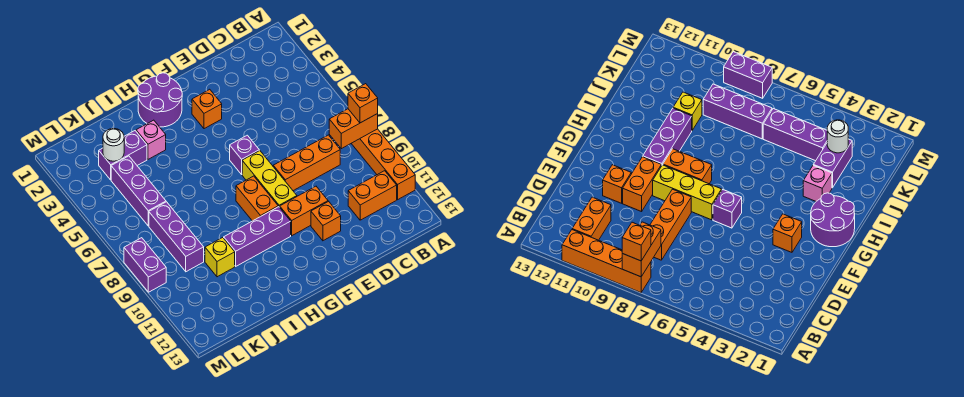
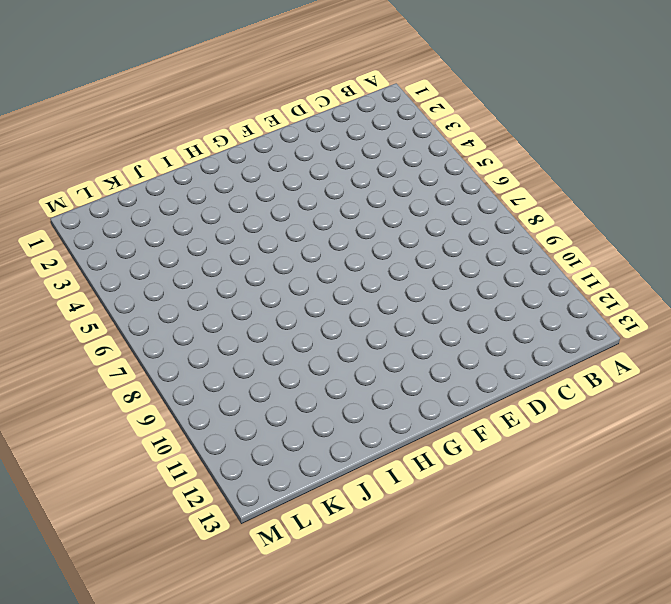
none -> orange brick A8:A11 level 1
none -> orange brick B11:C11 level 1
none -> orange brick C8:E8 level 1

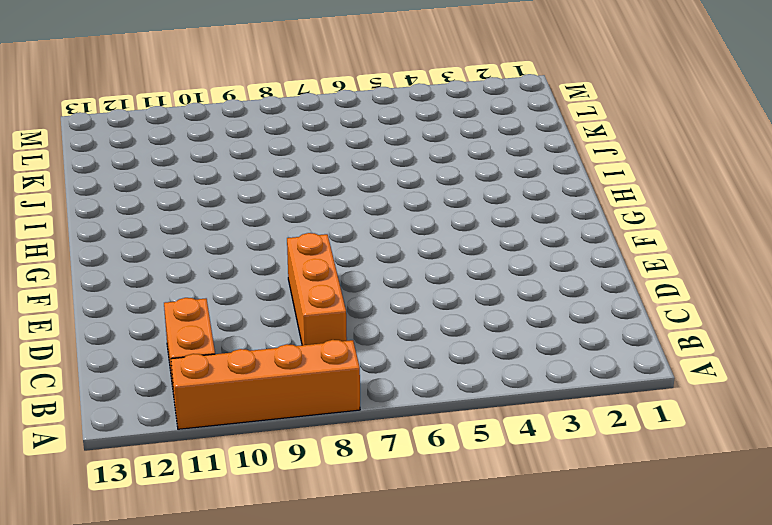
none -> orange brick E10:F10 level 1
none -> orange brick E11 level 1
none -> orange brick F3 level 1

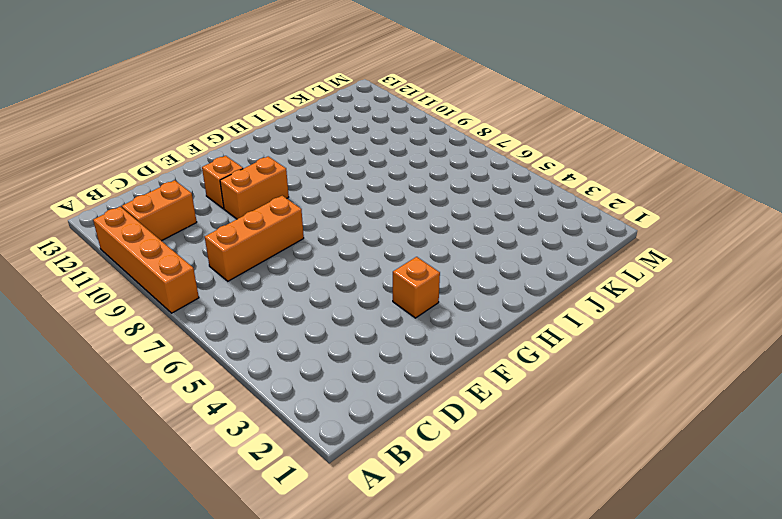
none -> purple brick F6 level 1
none -> yellow brick F7:F9 level 1
none -> purple round brick G1:H2 level 1

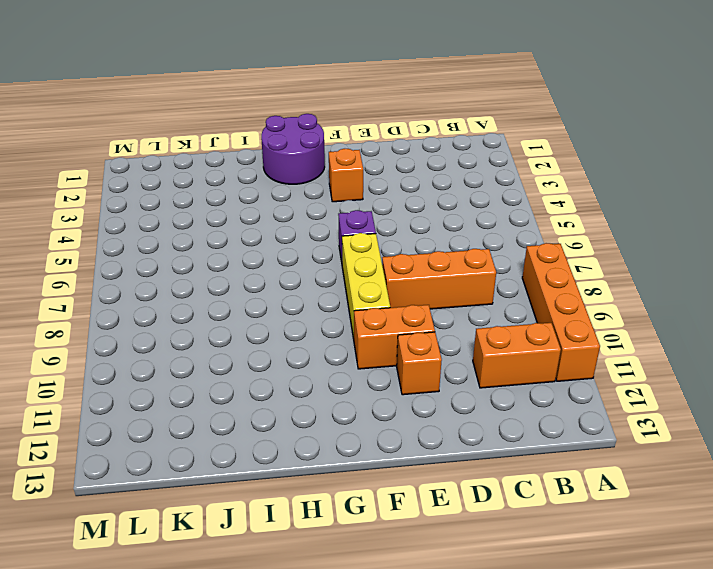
none -> orange brick G8:G9 level 1
none -> purple brick G10:I10 level 1
none -> pink brick I3 level 1

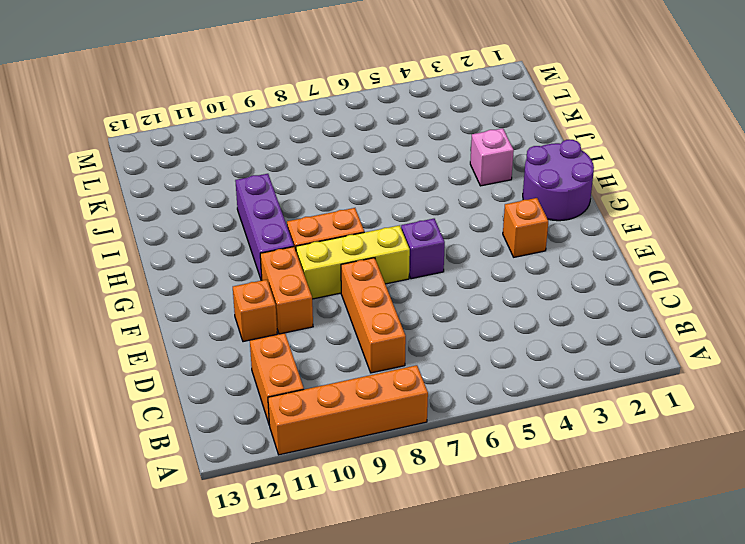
none -> purple brick J3:K3 level 1
none -> yellow brick J10 level 1
none -> purple brick K4:K6 level 1

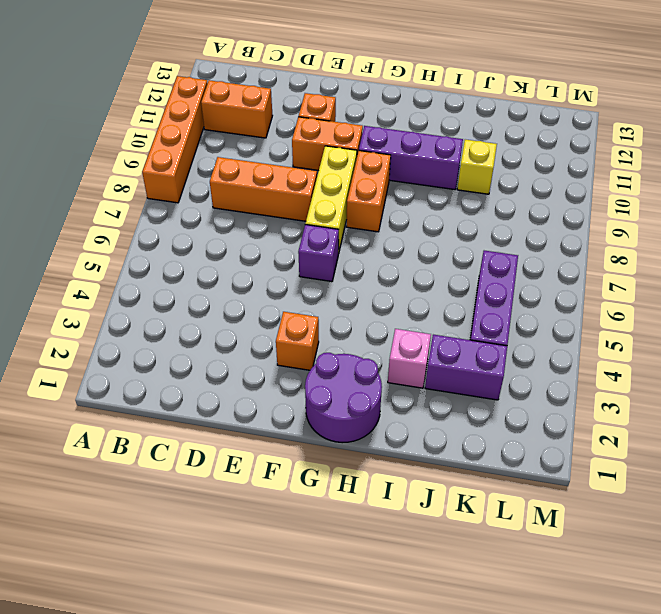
none -> purple brick K7:K9 level 1
none -> purple brick M8:M9 level 1
none -> orange brick A8:B8 level 2

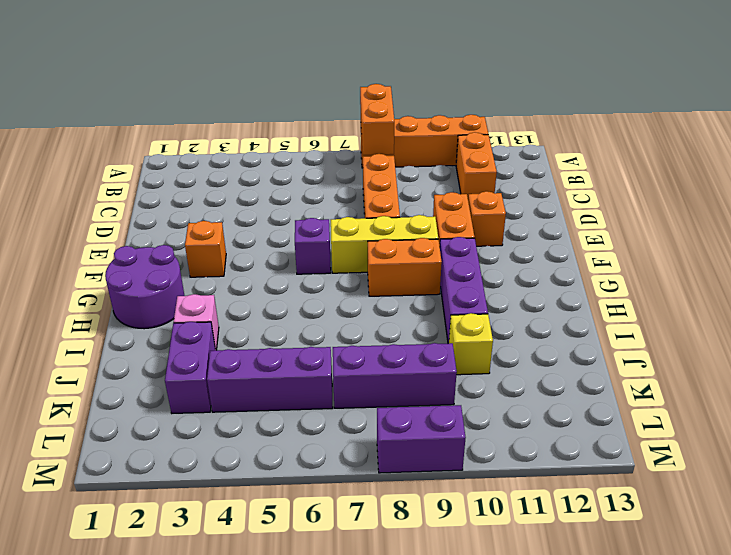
none -> white round brick K3 level 2
none -> orange brick A8 level 3

